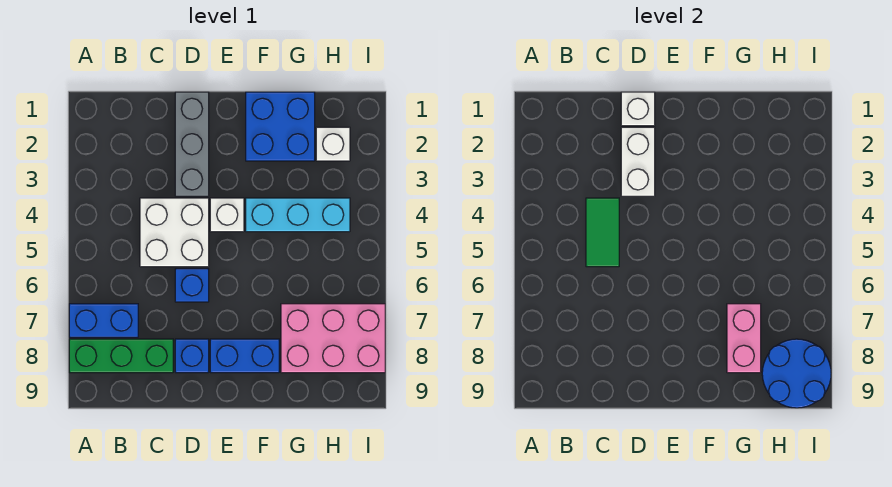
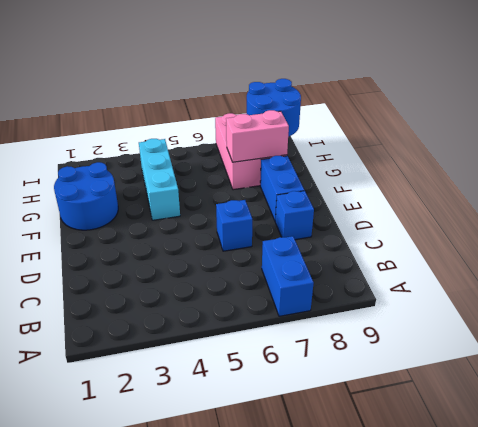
blue round brick F1:G2 level 1 -> blue brick F1:G2 level 1
none -> green brick A8:C8 level 1
none -> white brick C4:D5 level 1
none -> grey brick D1:D3 level 1

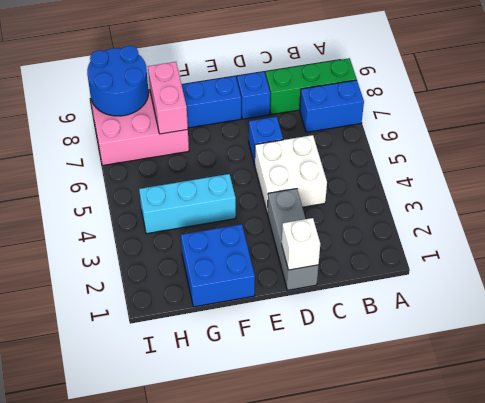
none -> white brick E4 level 1
none -> white brick H2 level 1
none -> green tile C4:C5 level 2

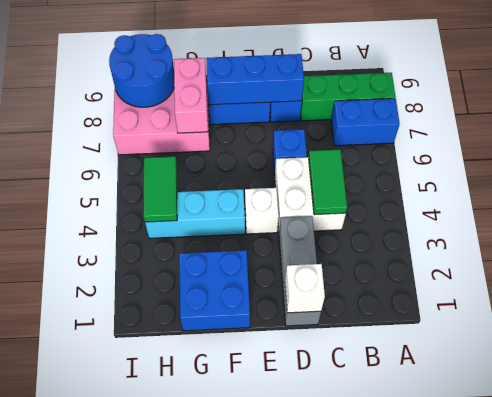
blue brick D8:F8 level 2 -> none
green tile H4:H5 level 2 -> none
none -> white brick H2 level 1
none -> white brick D2:D3 level 2

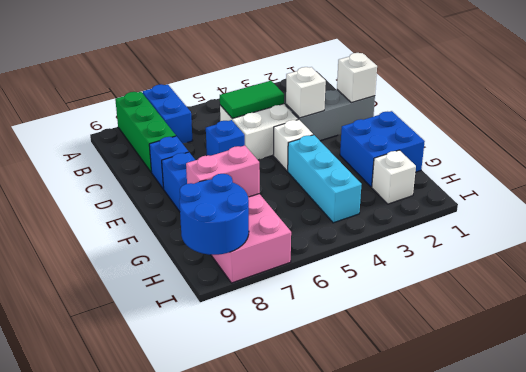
white brick D3 level 2 -> white brick D2:D3 level 2

